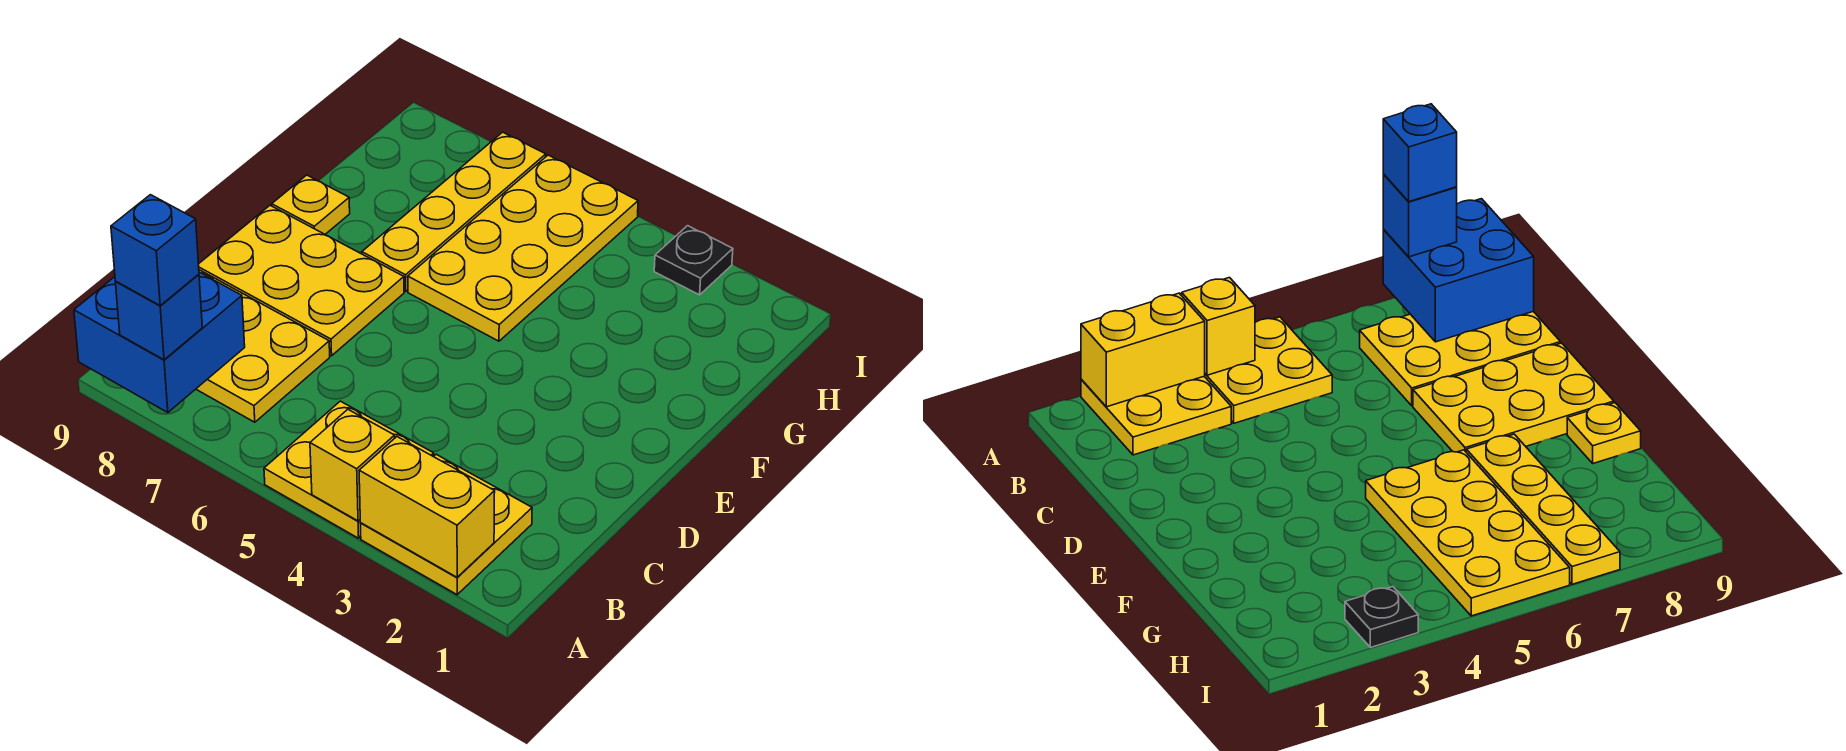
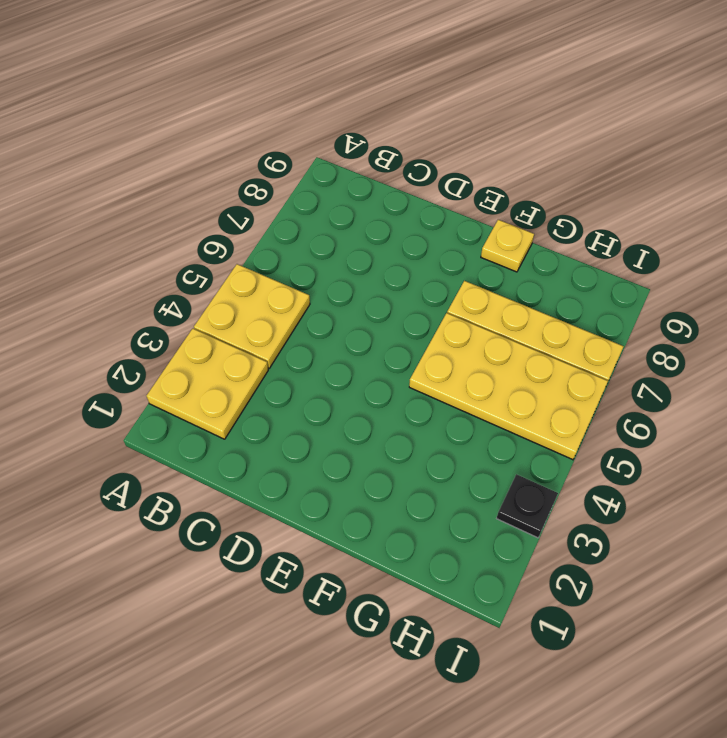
none -> yellow plate B7:C9 level 1
none -> yellow plate D7:E9 level 1
none -> yellow brick A2:A3 level 2

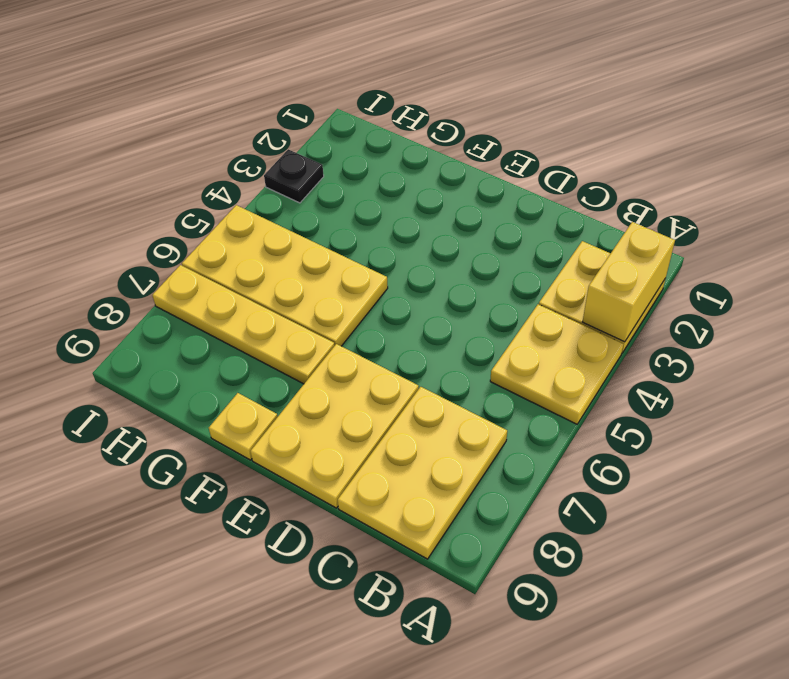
none -> yellow brick A4 level 2
none -> blue brick A8:B9 level 2
none -> blue brick A8 level 3

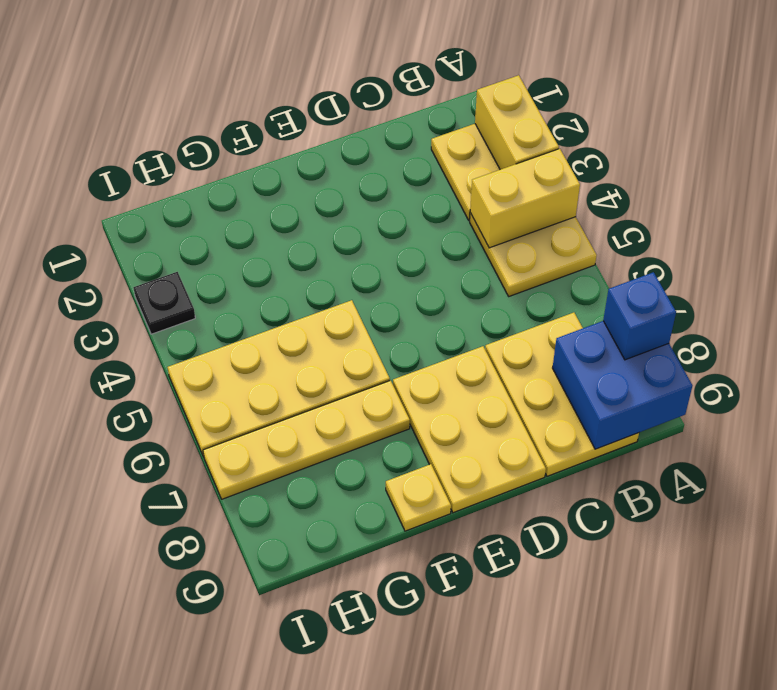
yellow brick A4:B4 level 2 -> yellow brick A4 level 2
none -> blue brick A8 level 4

